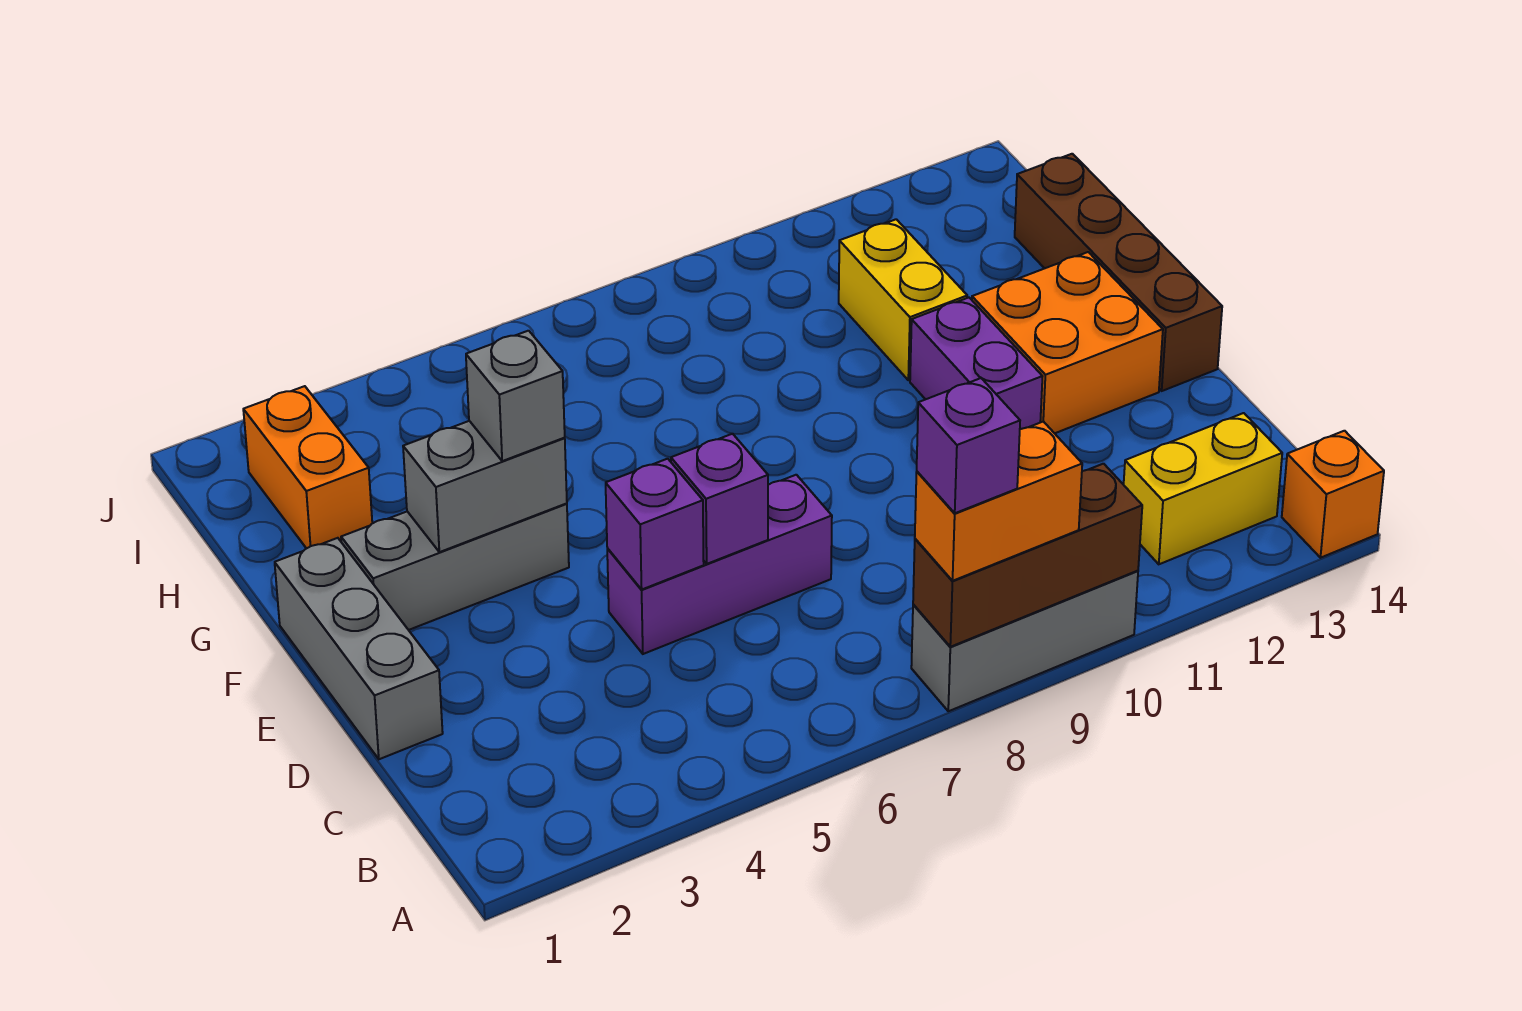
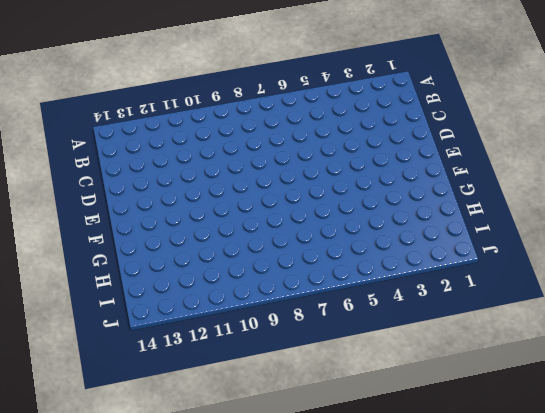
none -> grey brick A8:A10 level 1
none -> orange brick A14 level 1
none -> yellow brick B12:B13 level 1

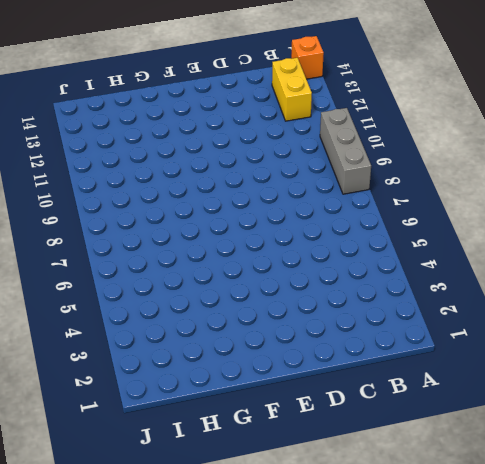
none -> grey brick D1:F1 level 1
none -> purple brick D5:D7 level 1
none -> purple brick E11:F11 level 1

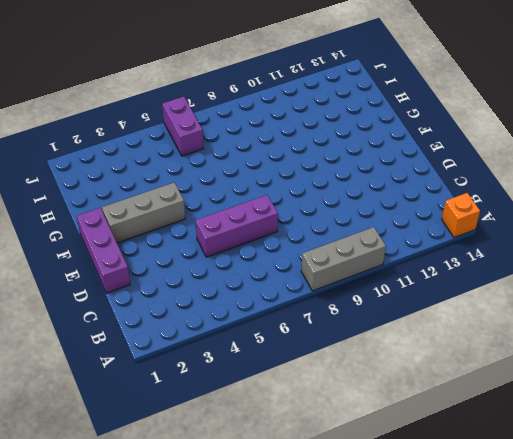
purple brick D1:F1 level 1 -> grey brick D1:F1 level 1
purple brick I6:J6 level 1 -> purple brick E11:F11 level 1
none -> yellow brick B12:B13 level 1
none -> orange brick E12:F13 level 1
none -> brown brick E14:H14 level 1

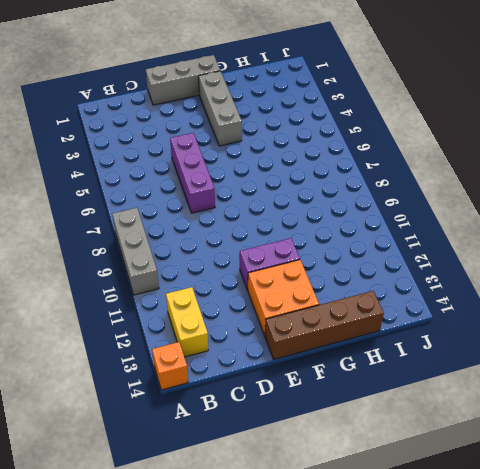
none -> yellow brick G11:H11 level 1
none -> orange brick H2:I2 level 1
none -> brown brick A8:A10 level 2

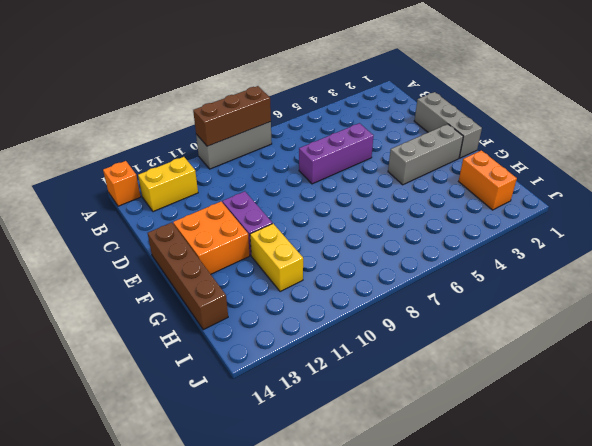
none -> purple brick D5 level 2
none -> purple brick D6 level 2
none -> grey brick F3:F4 level 2

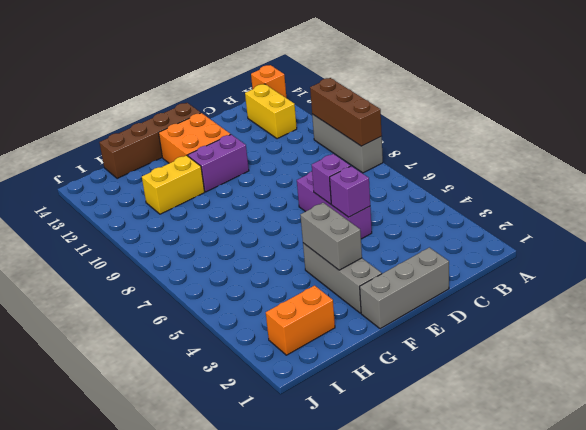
none -> orange brick A8:A9 level 3
none -> grey brick F4 level 3
none -> purple brick A8 level 4

